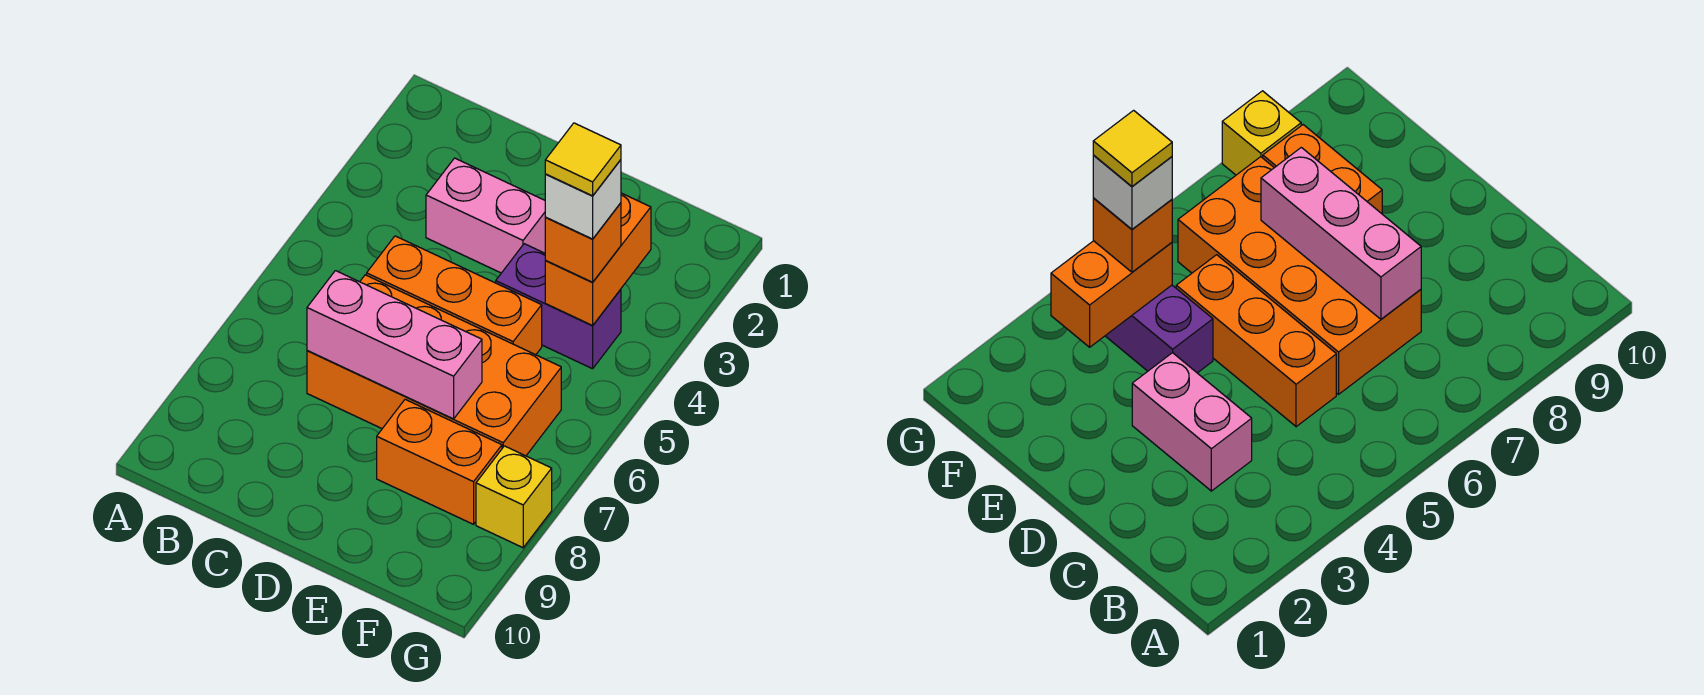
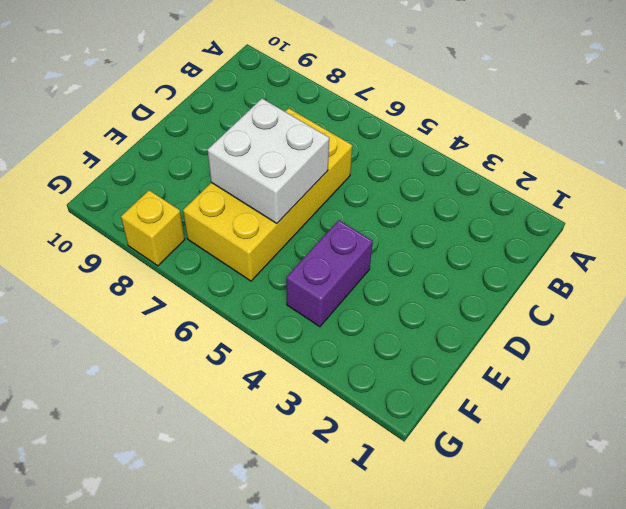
yellow brick C6:F7 level 1 -> orange brick C6:F7 level 1
white brick D6:E7 level 2 -> pink brick C7:E7 level 2
none -> pink brick C3:D3 level 1
none -> orange brick C5:E5 level 1

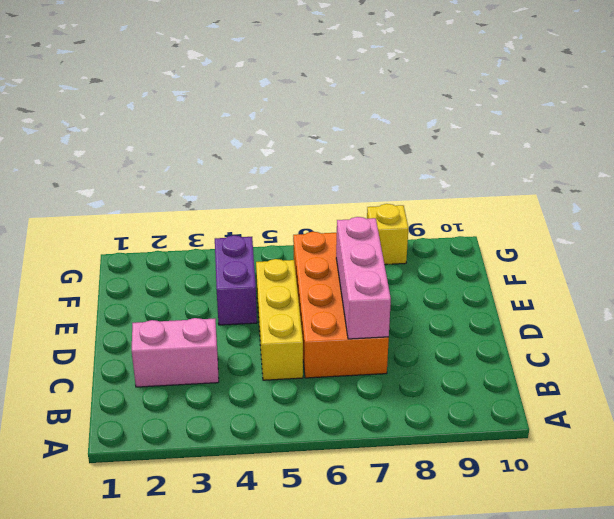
pink brick C2:C3 level 1 -> pink brick C3:D3 level 1
yellow brick C5:E5 level 1 -> orange brick C5:E5 level 1
none -> orange brick E8:F8 level 1
none -> orange brick F3:F4 level 2

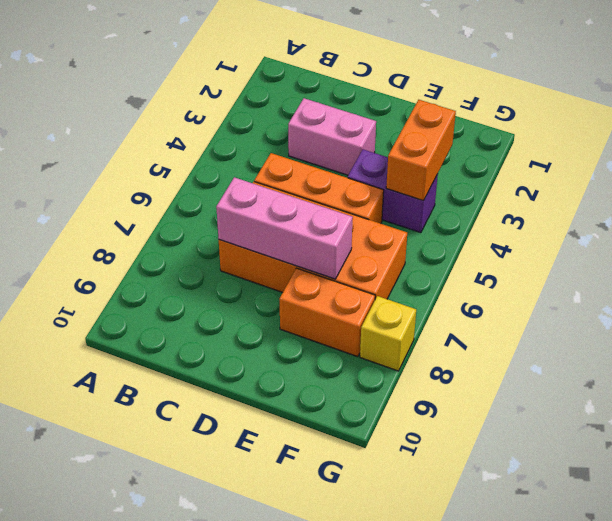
none -> orange brick F4 level 3
none -> white brick F4 level 4

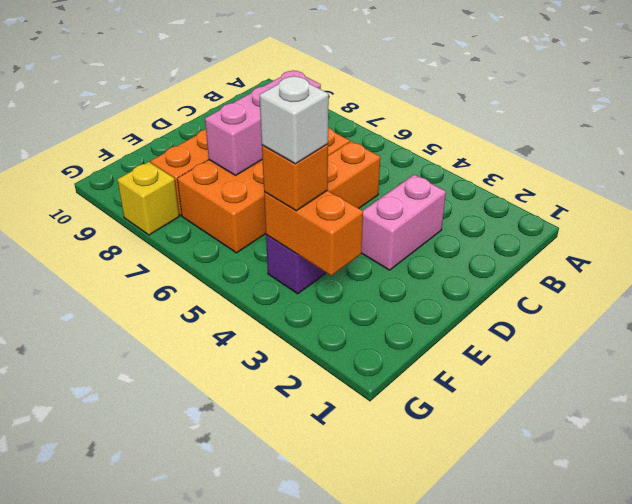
none -> yellow tile F4 level 5

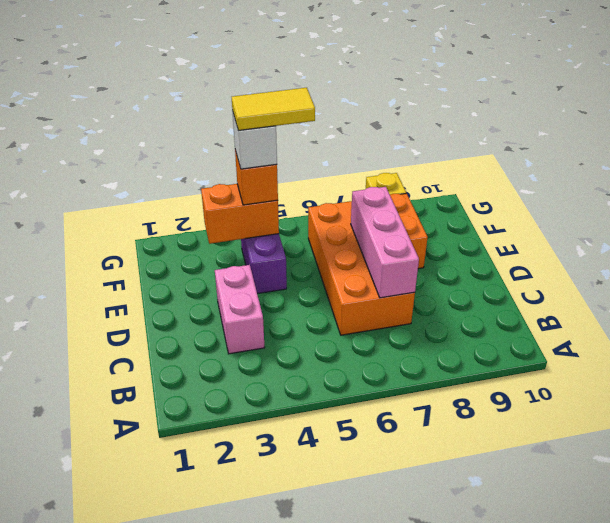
yellow tile F4:F5 level 5 -> yellow tile F4 level 5
none -> orange brick C5:E5 level 1

